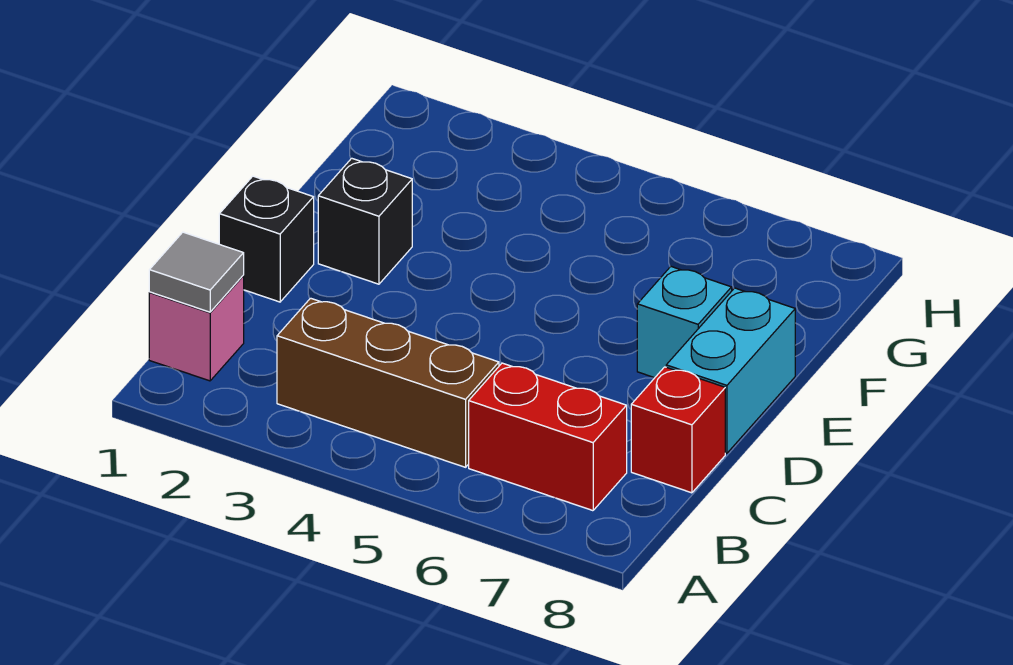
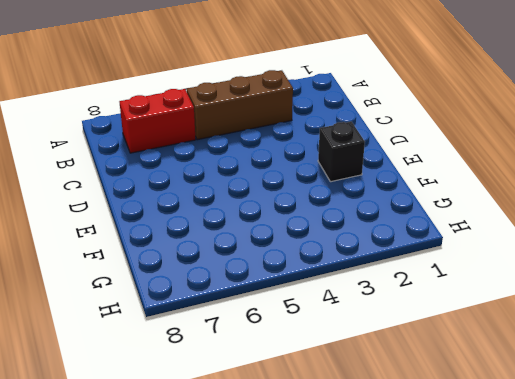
none -> pink brick B1 level 1
none -> red brick C8 level 1

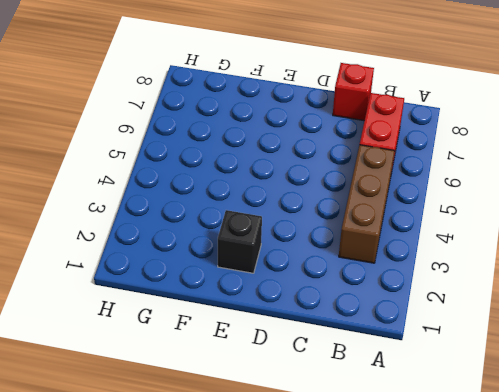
none -> pink brick B1 level 1
none -> black brick D1 level 1

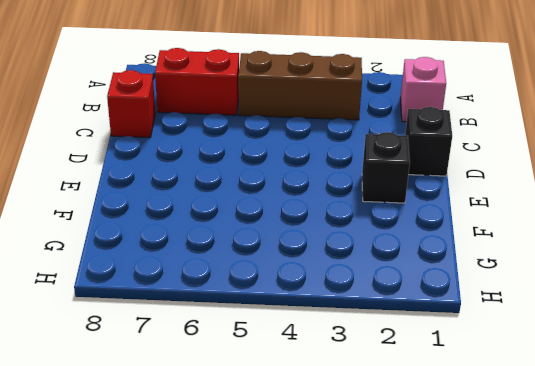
none -> cyan brick D8:E8 level 1
none -> cyan brick E7 level 1

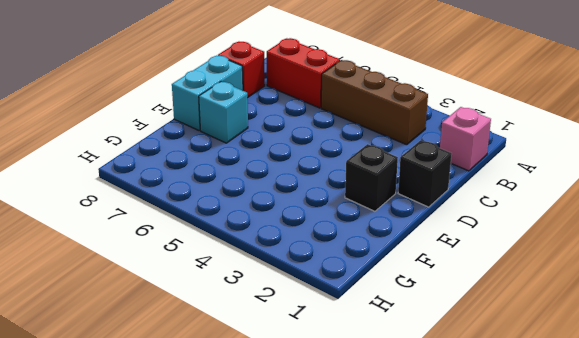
none -> grey tile B1 level 2

